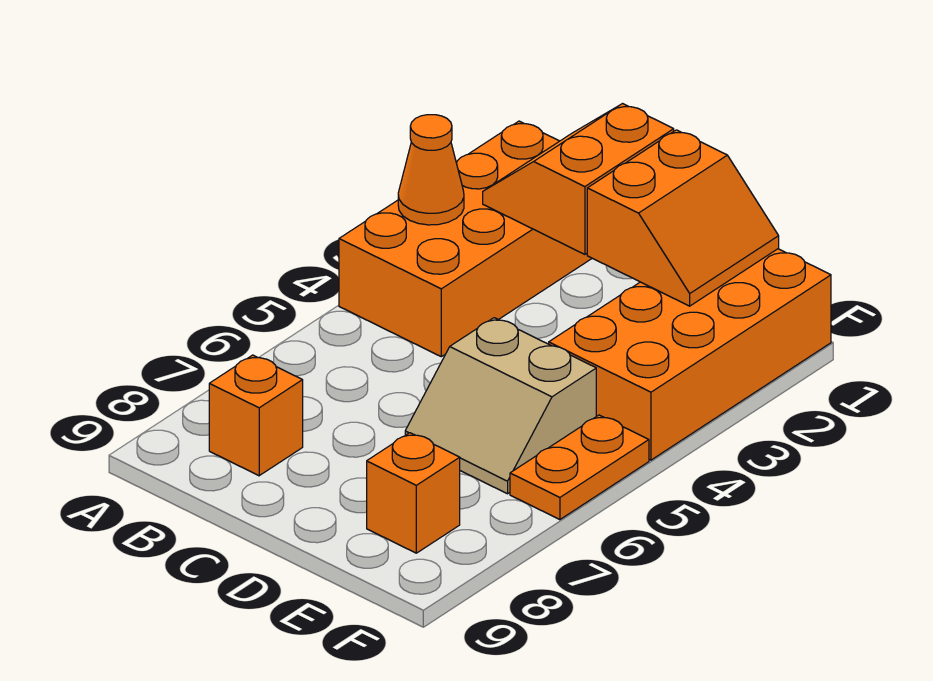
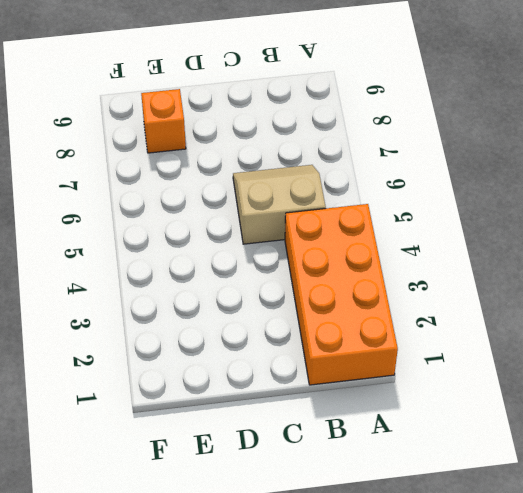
tan slope B5:C6 level 1 top 5 -> tan slope D5:E6 level 1 top 5
none -> orange brick B8 level 1
none -> orange brick E1:F4 level 1

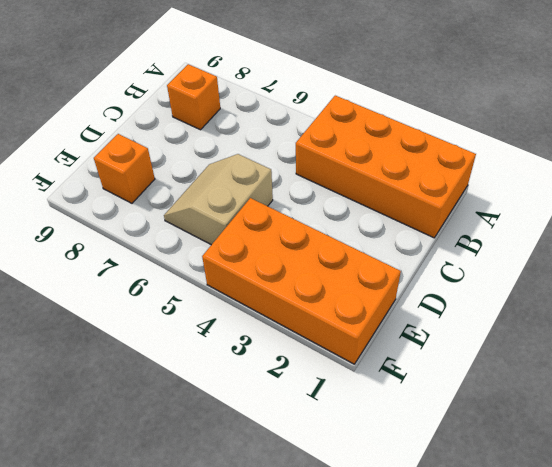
none -> orange plate F5:F6 level 1
none -> orange cone A3 level 2

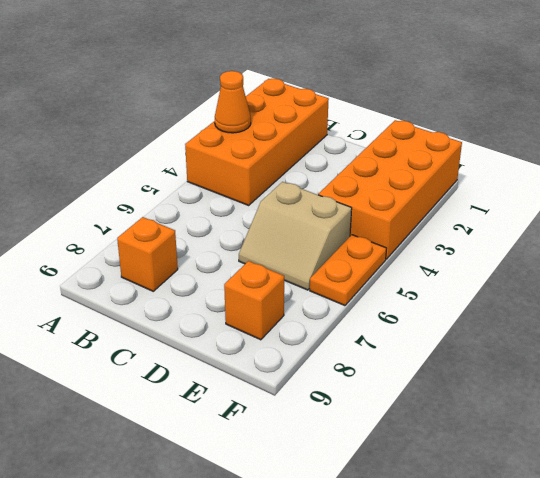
none -> orange slope B1:C2 level 2 top C
none -> orange slope D1:E2 level 2 top D

